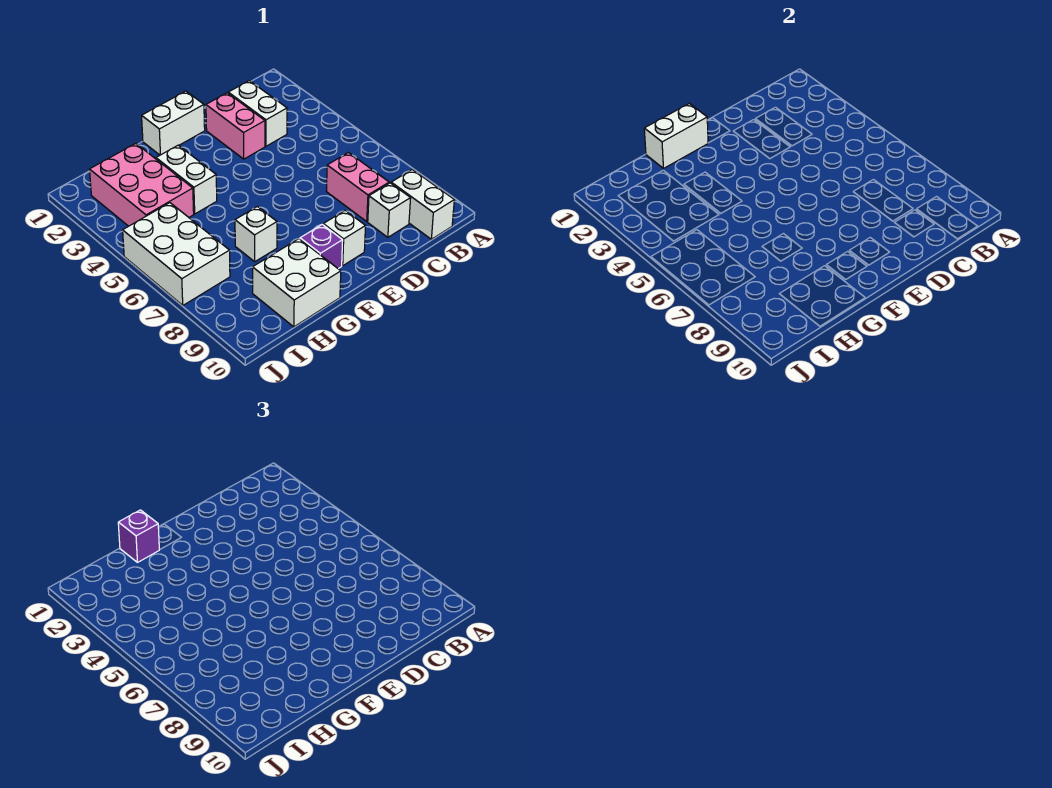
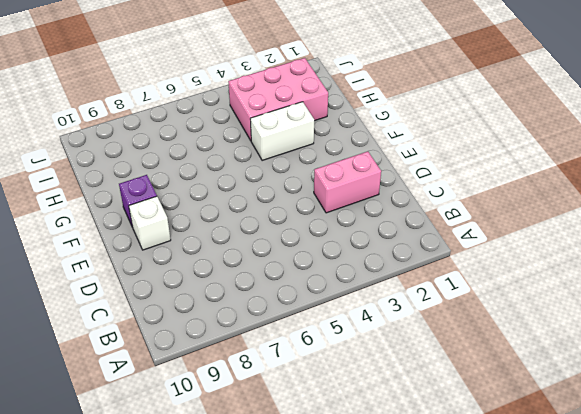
none -> white brick B9:B10 level 1
none -> white brick C2:C3 level 1
none -> pink brick C7:C8 level 1

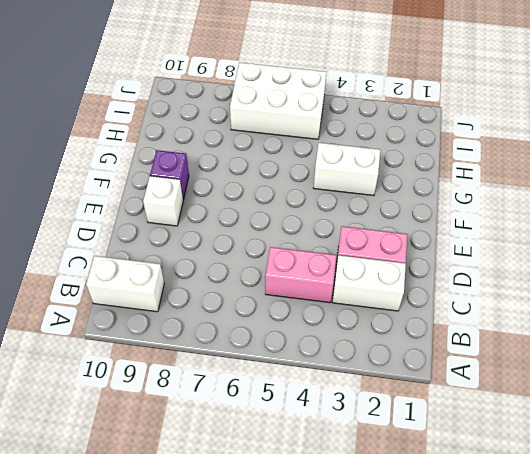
pink brick C4:C5 level 1 -> pink brick C7:C8 level 1
none -> white brick C9 level 1
none -> white brick E1:F1 level 1
none -> white brick G7 level 1

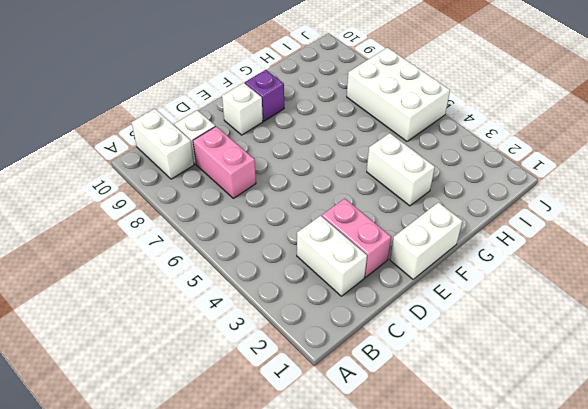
none -> white brick G7 level 1
none -> white brick G9:H10 level 1
none -> pink brick H2:I4 level 1

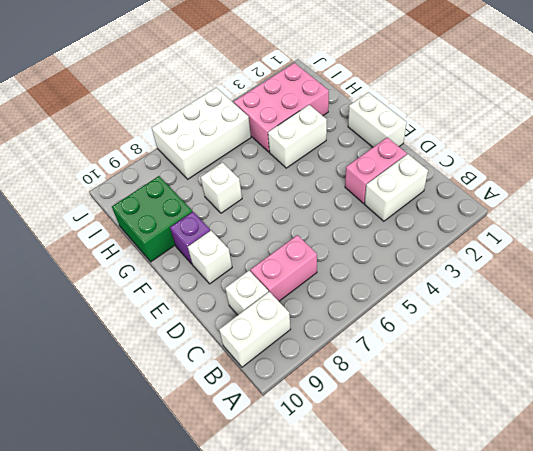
green brick G9:H10 level 1 -> white brick G9:H10 level 1
none -> white brick F1:G1 level 2
none -> purple brick G1 level 3

